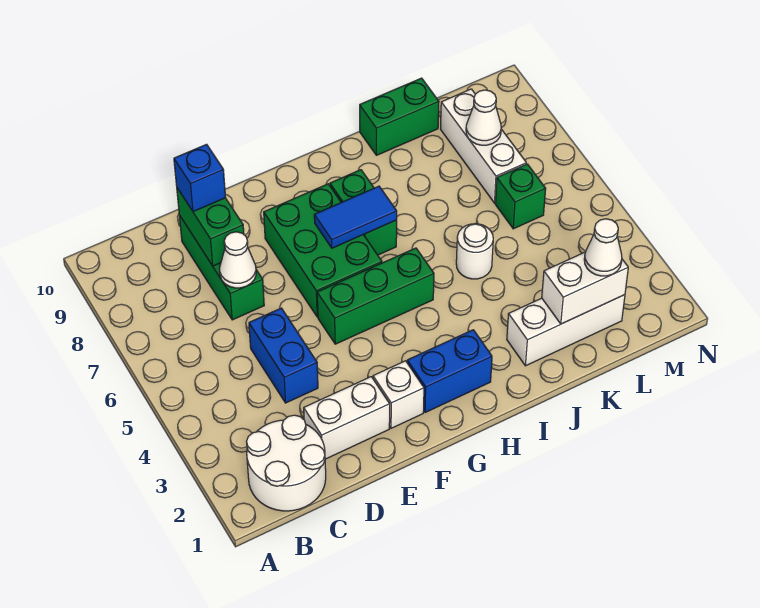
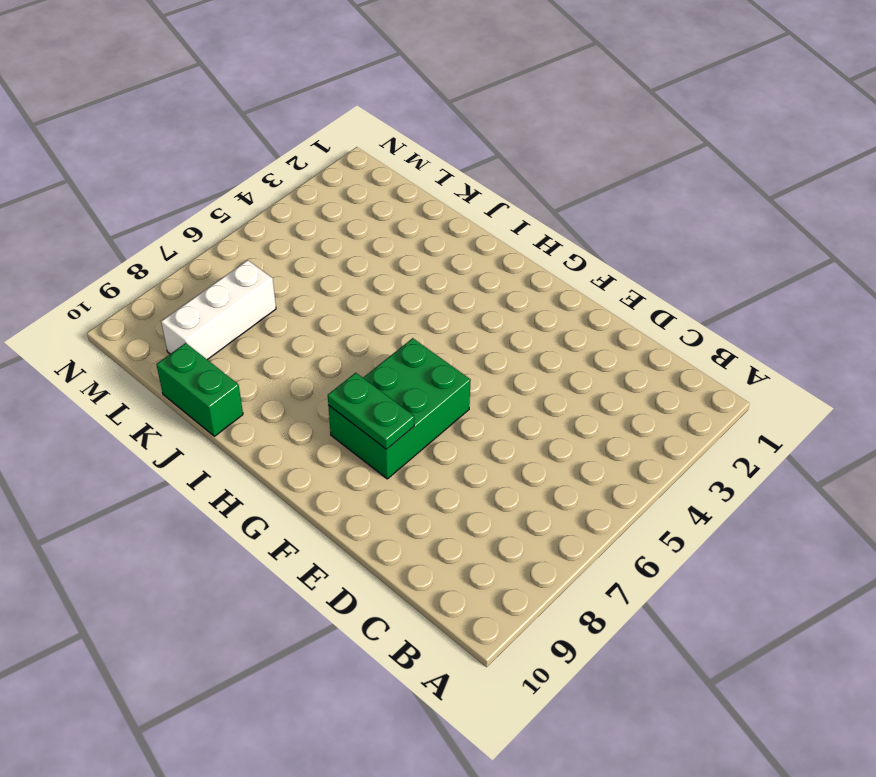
green plate F8:G8 level 2 -> none
none -> white round brick B1:C2 level 1
none -> white brick D2:E2 level 1
none -> blue brick D4:D5 level 1

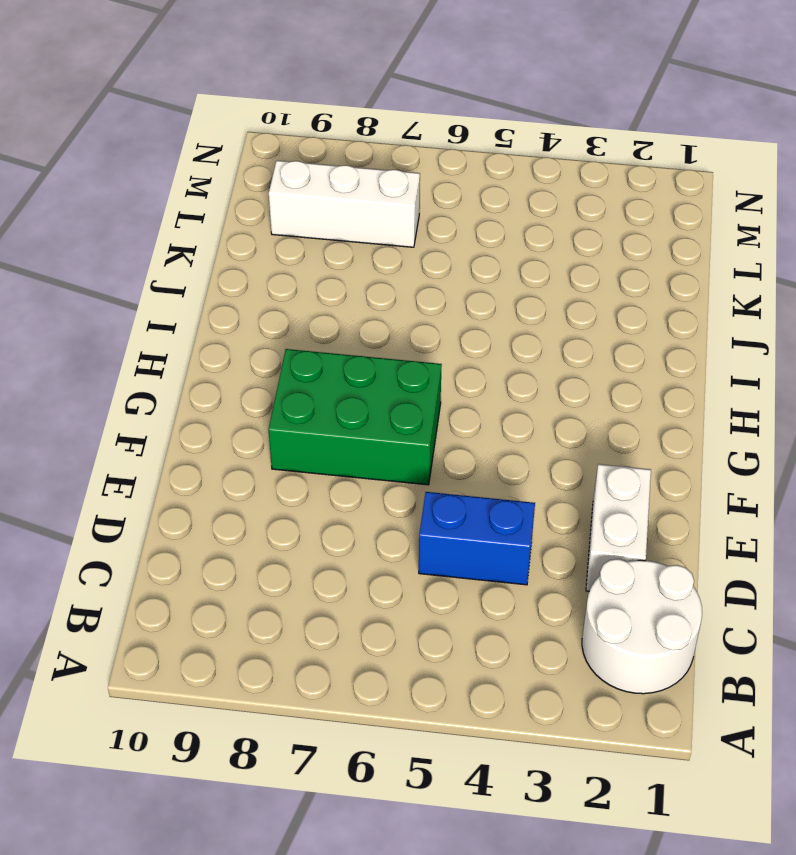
none -> green brick D7:D9 level 1
none -> white brick F2 level 1
none -> green brick F5:H5 level 1

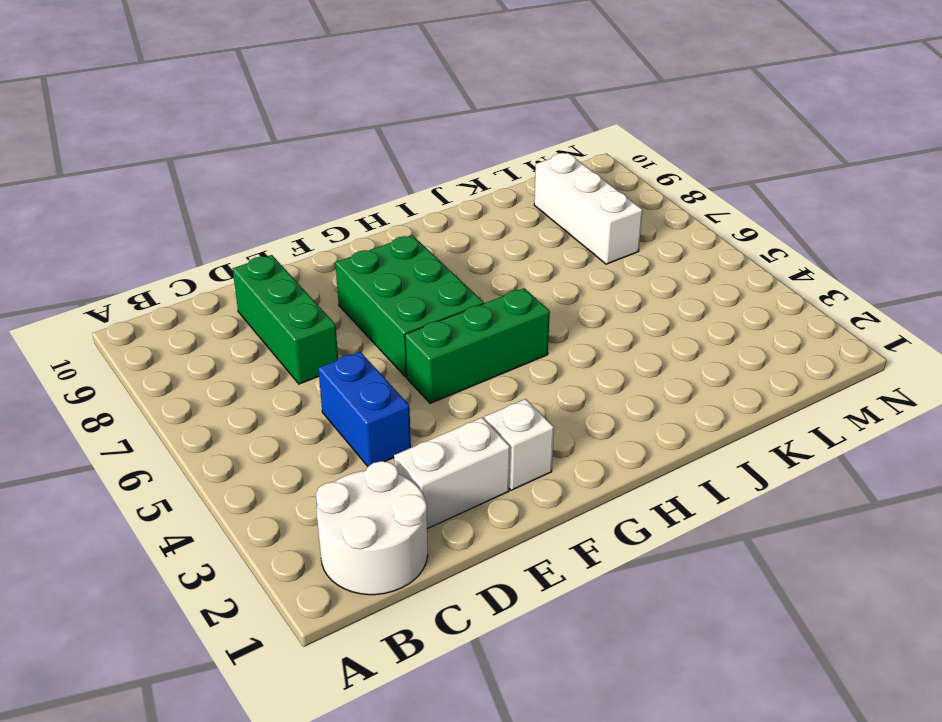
none -> blue brick G2:H2 level 1
none -> green brick H7:H8 level 1
none -> white brick J2:L2 level 1

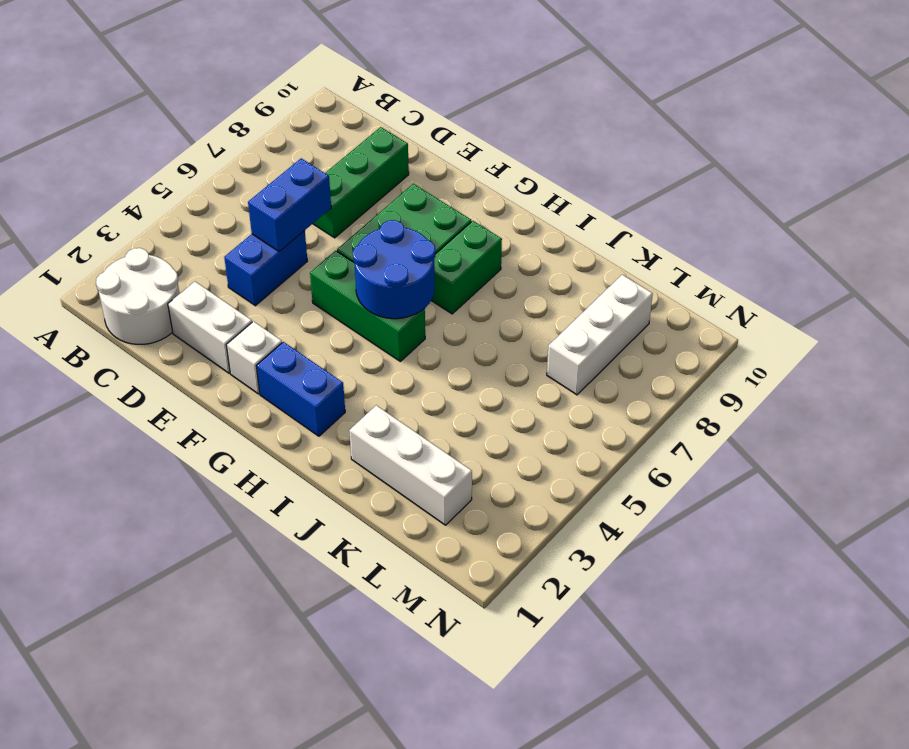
blue brick D5:D6 level 2 -> none
blue round brick G5:H6 level 2 -> none
none -> white round brick J5 level 1
none -> green brick J10:K10 level 1
none -> green brick L6 level 1

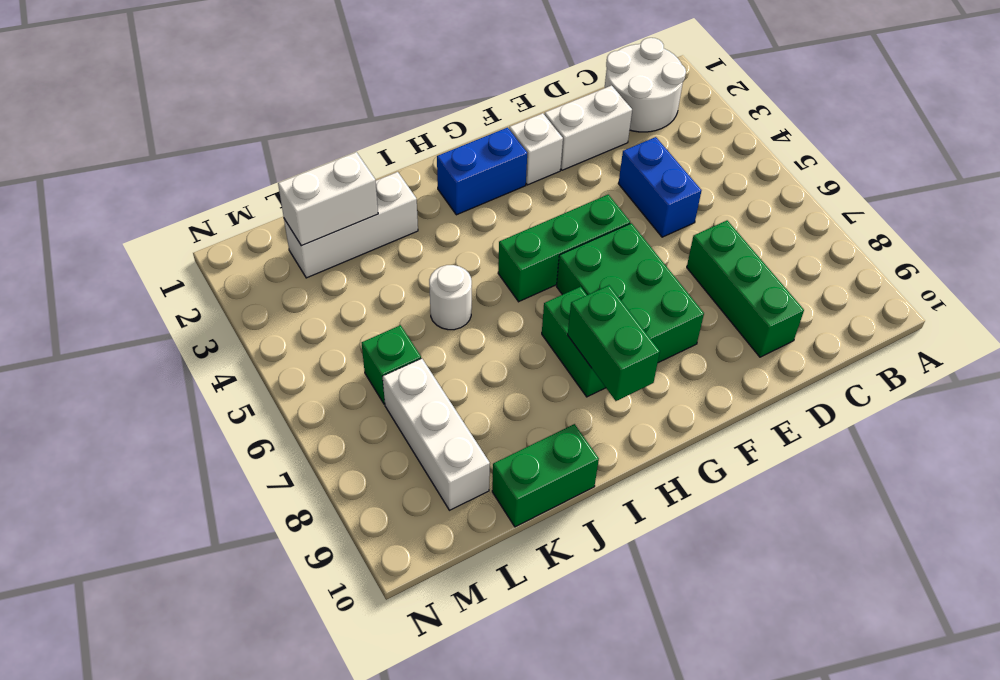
green brick H8:H9 level 2 -> green brick D8:D9 level 2
none -> white cone D7 level 2
none -> blue tile G7:H7 level 2
none -> white cone L8 level 2

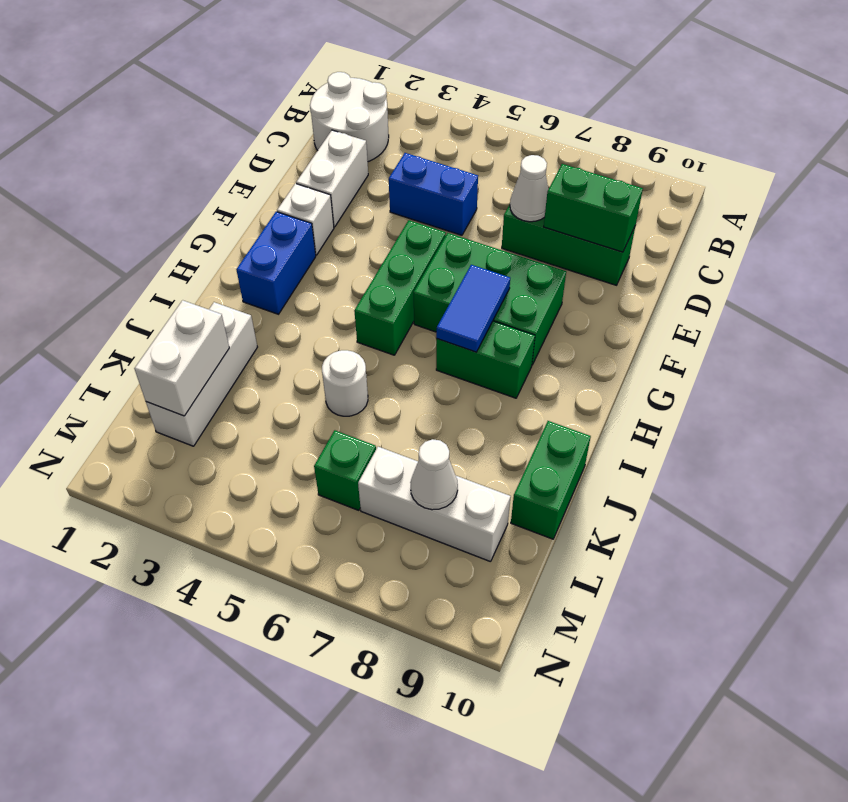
none -> blue brick D9 level 3
none -> white cone L2 level 3

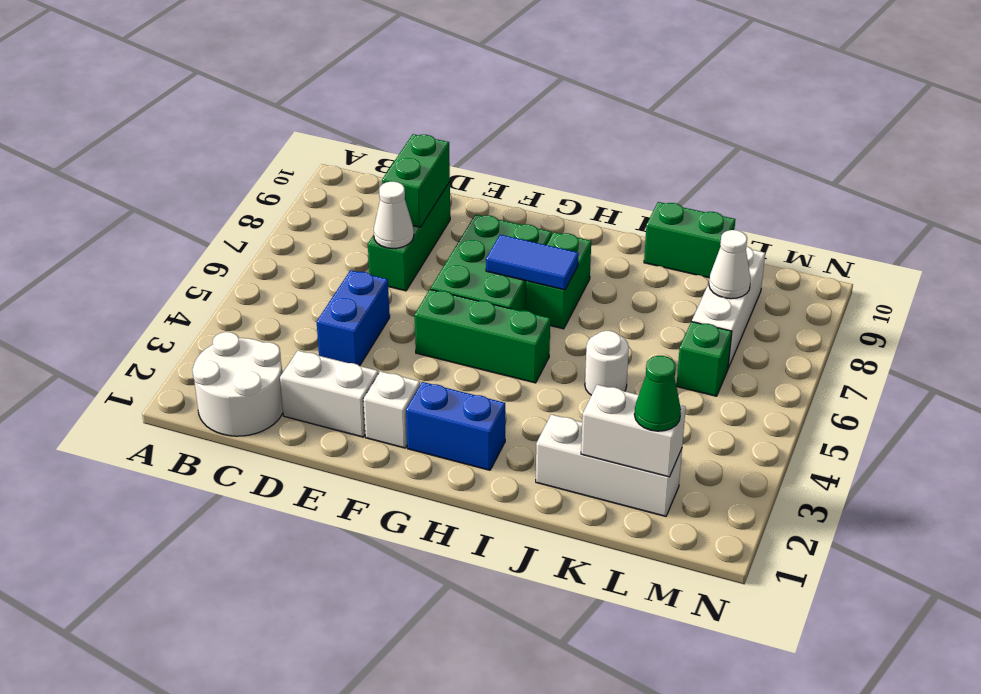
green cone L2 level 3 -> white cone L2 level 3
none -> blue brick D9 level 3

